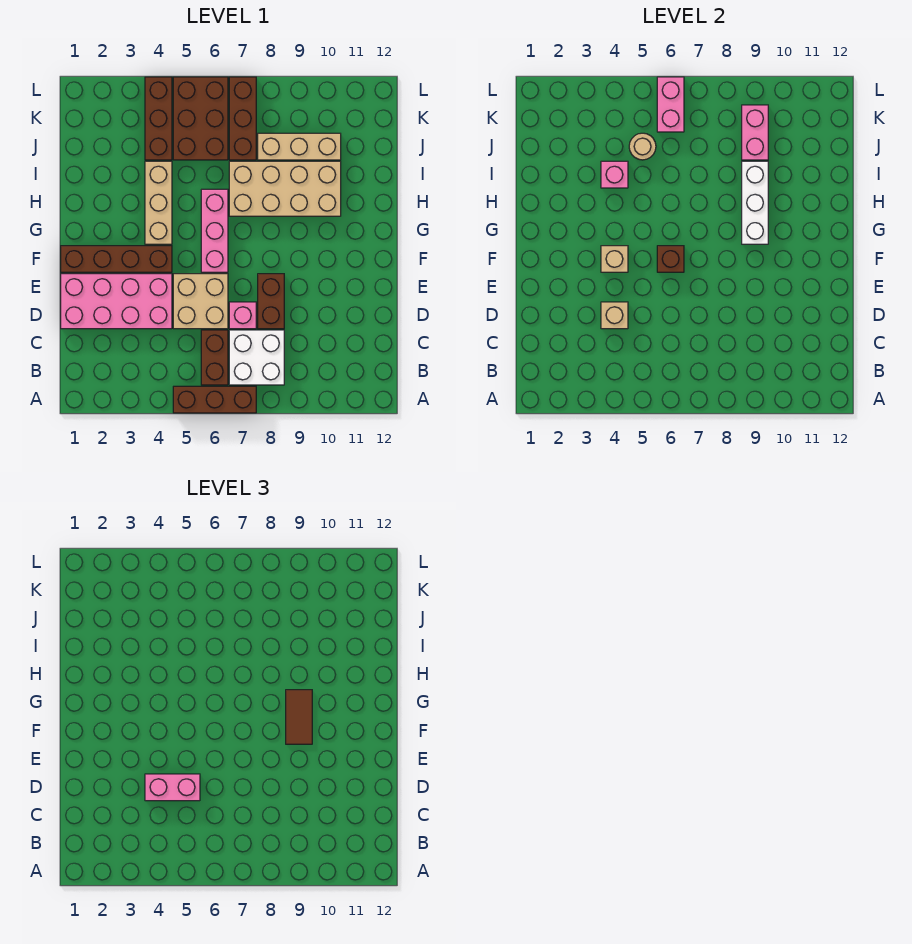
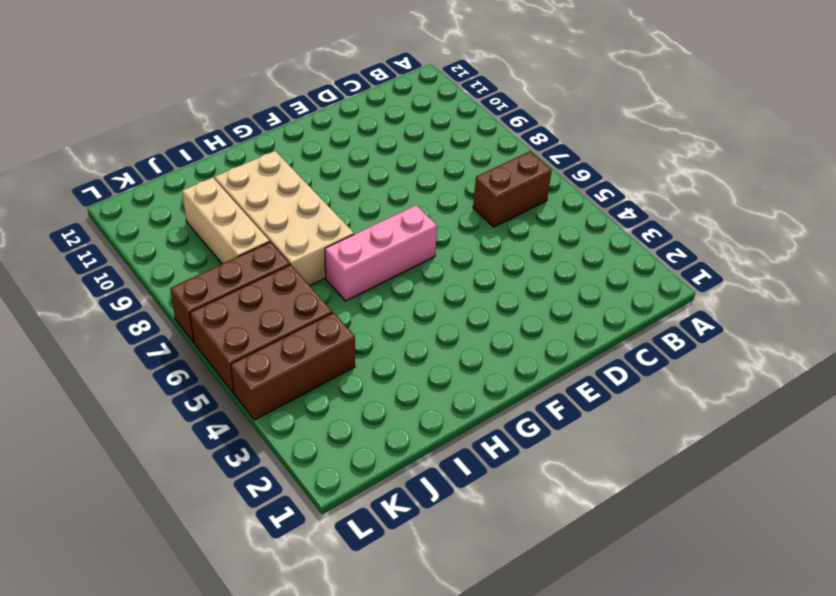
none -> brown brick A5:A7 level 1
none -> white brick B7:C8 level 1
none -> pink brick D1:E4 level 1

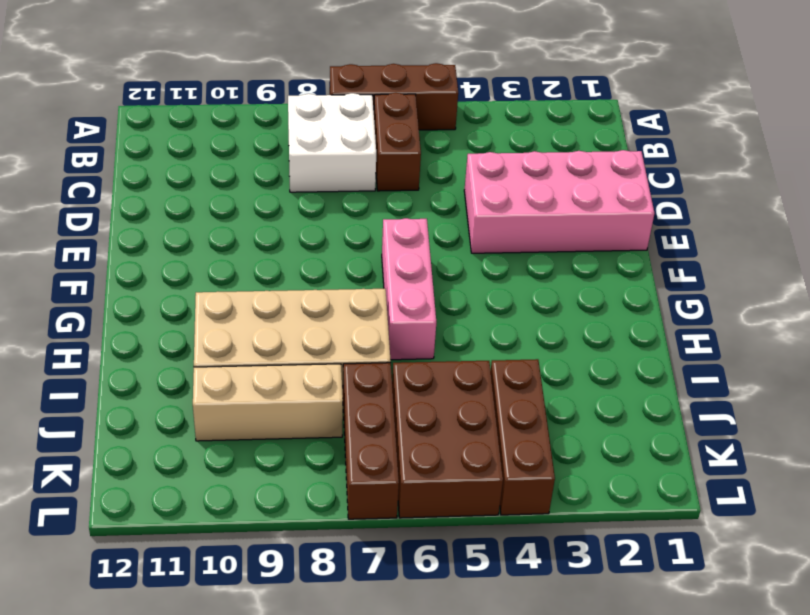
none -> tan brick D5:E6 level 1
none -> pink brick D7 level 1
none -> brown brick D8:E8 level 1

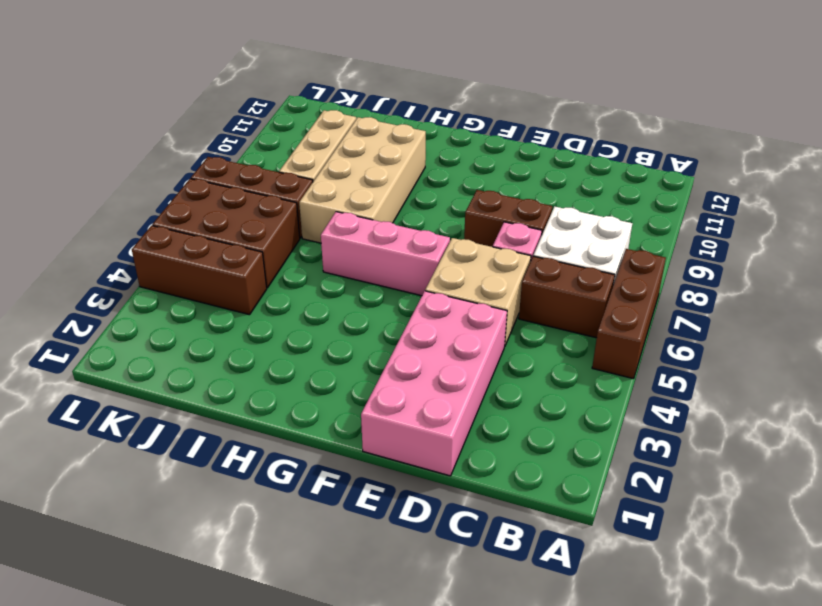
none -> brown brick F1:F4 level 1
none -> tan brick G4:I4 level 1
none -> tan brick D4 level 2

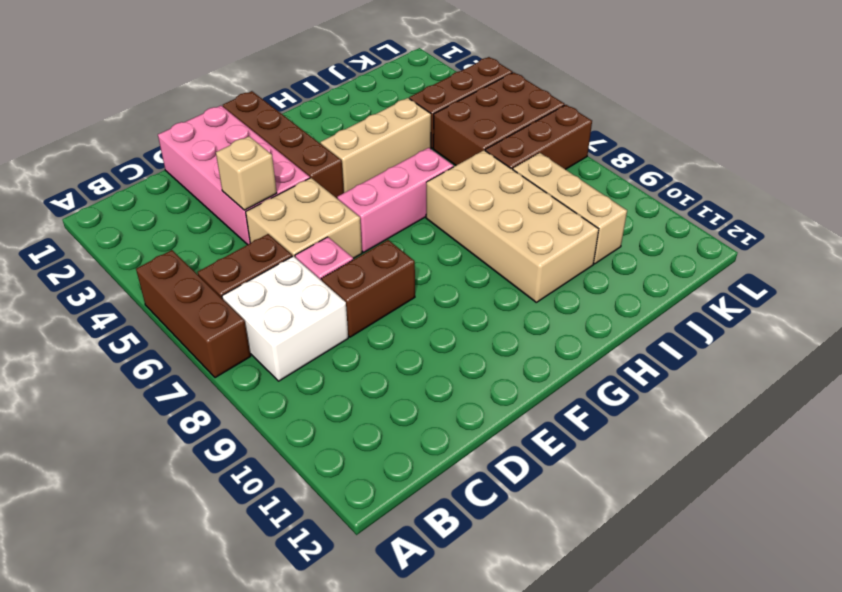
none -> tan brick F4 level 2
none -> brown brick F6 level 2
none -> white brick G9:I9 level 2

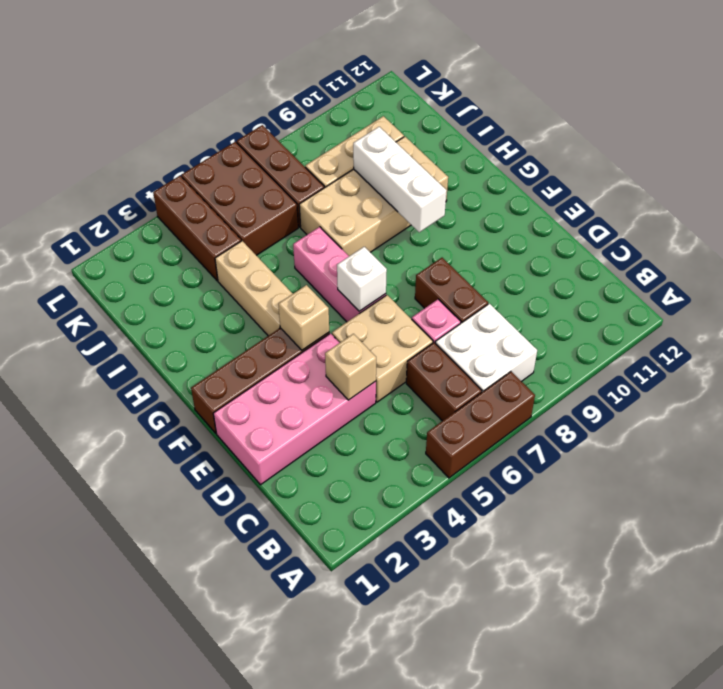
white brick F6 level 2 -> brown brick F6 level 2
none -> pink brick I4 level 2
none -> tan round brick J5 level 2
none -> pink brick J9:K9 level 2

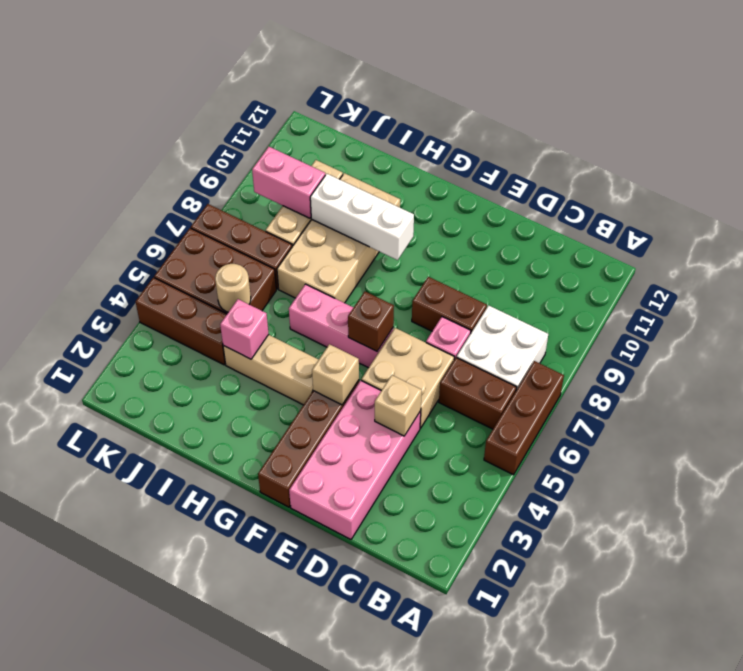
none -> pink brick K6:L6 level 2
none -> pink brick D4:D5 level 3
none -> brown tile F9:G9 level 3

